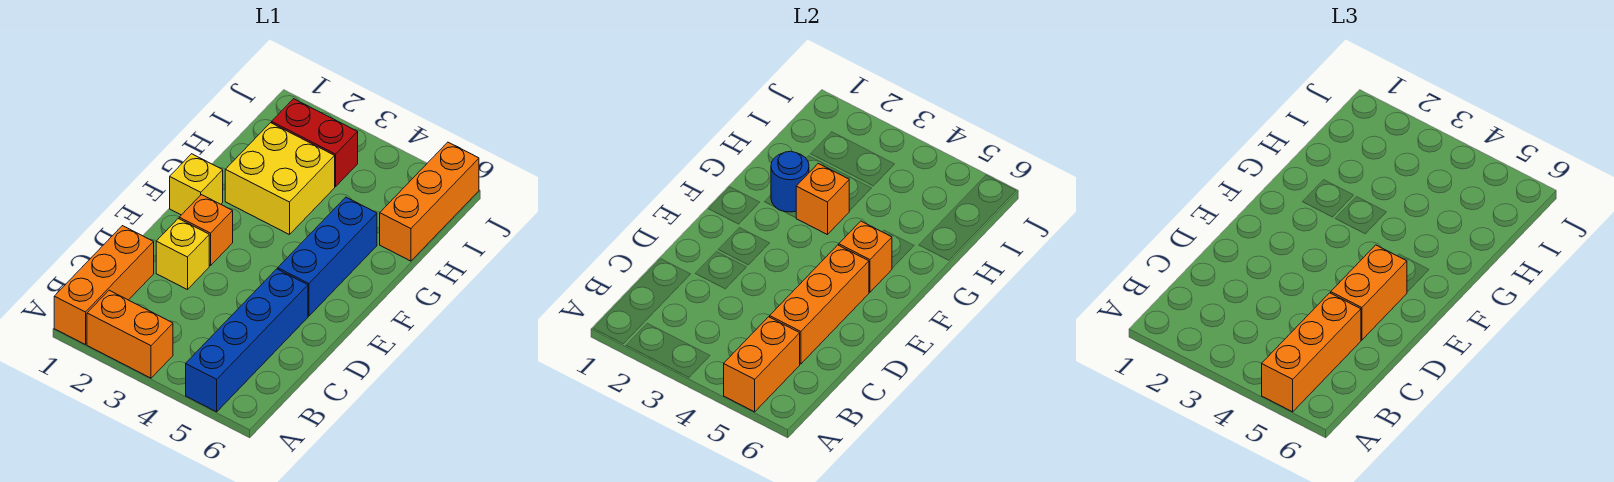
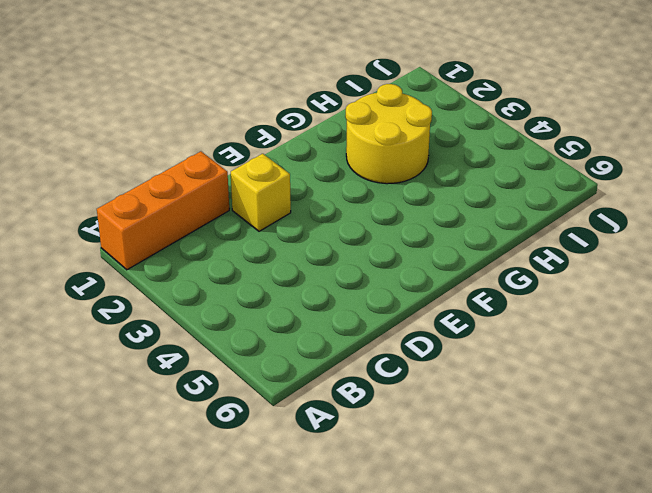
yellow round brick G2:H3 level 1 -> yellow brick G2:H3 level 1
none -> orange brick A2:A3 level 1
none -> blue brick A5:D5 level 1
none -> orange brick E2 level 1

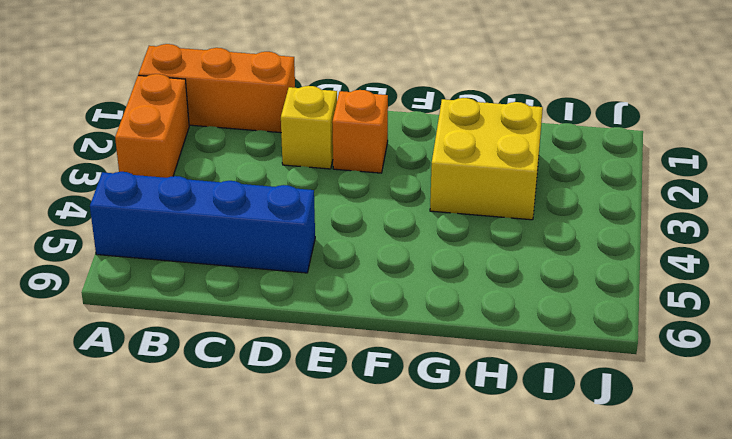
none -> blue brick E5:G5 level 1
none -> yellow brick F1 level 1
none -> orange brick H6:J6 level 1

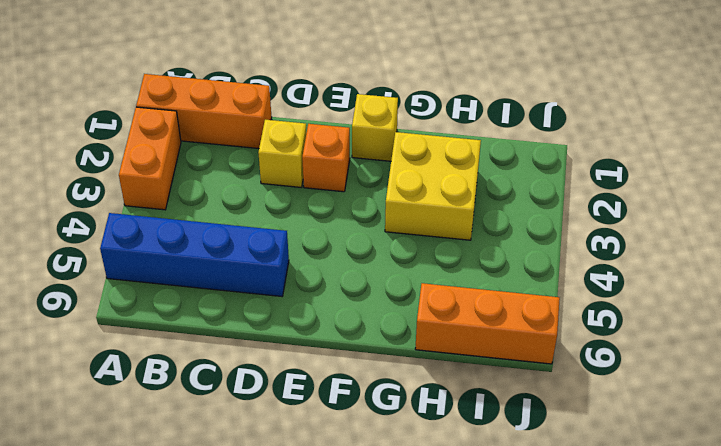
none -> blue brick E5:G5 level 1
none -> red brick I2:I3 level 1
none -> orange brick A5:B5 level 2

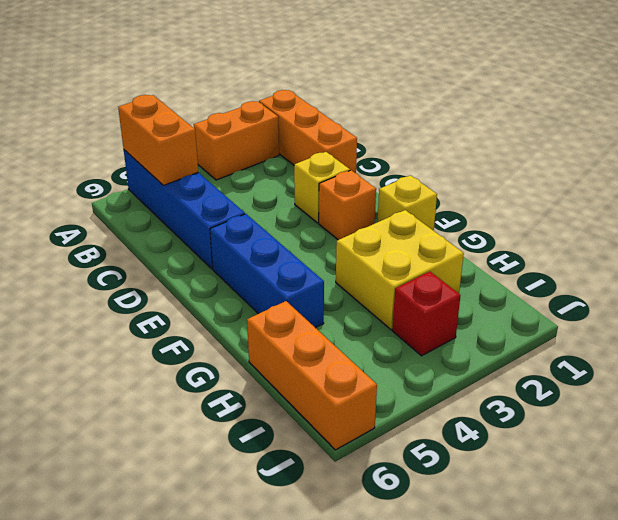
red brick I3 level 1 -> red brick I2:I3 level 1
none -> orange brick C5:E5 level 2
none -> orange brick F5 level 2
none -> blue round brick G2 level 2

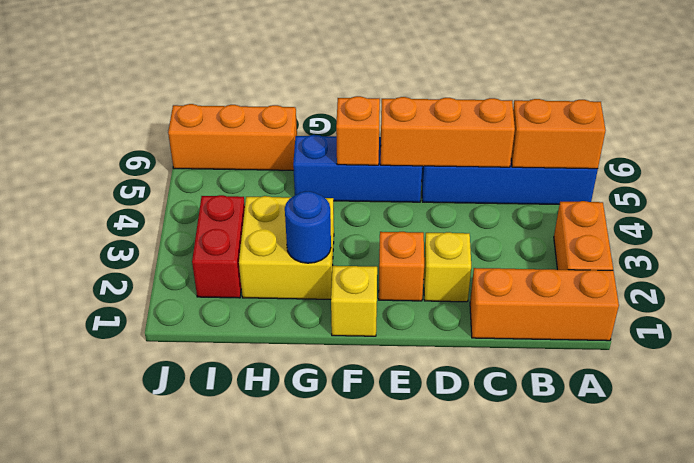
none -> orange brick G3 level 2
none -> orange brick A5:C5 level 3
none -> orange brick D5:E5 level 3

